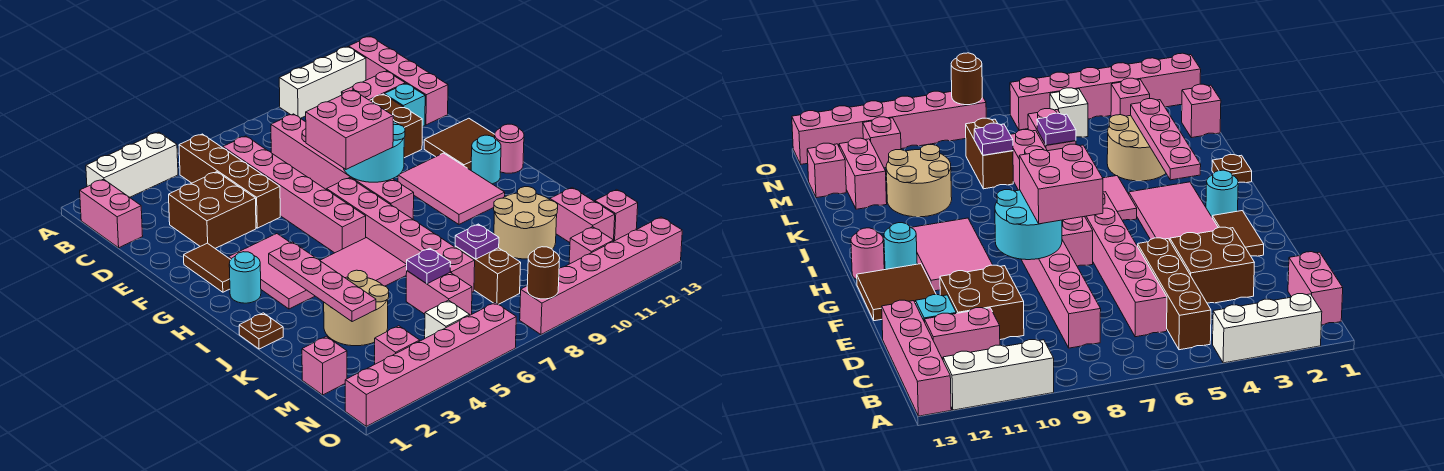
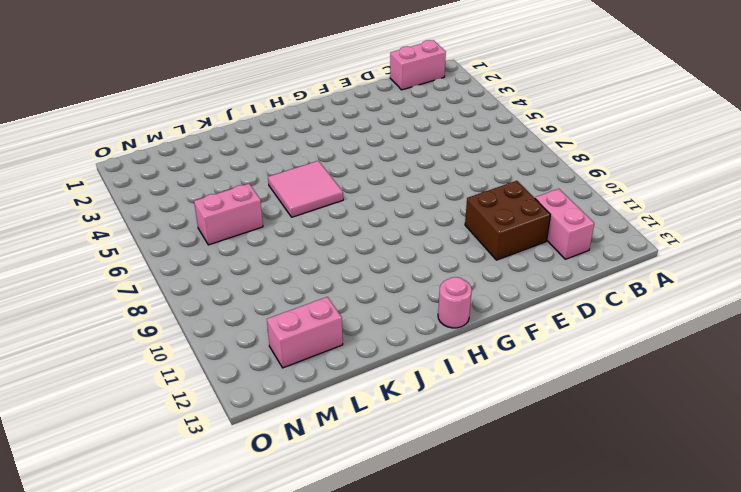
none -> white brick A2:A4 level 1
none -> white brick A10:A12 level 1
none -> pink brick A13:D13 level 1
none -> brown brick B5:E5 level 1

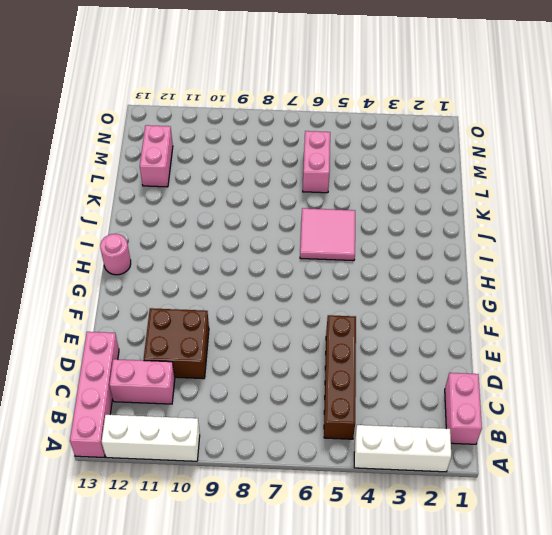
none -> pink brick C6:H6 level 1
none -> pink brick C8:H8 level 1
none -> brown brick D3:E4 level 1
none -> cyan brick D12 level 1

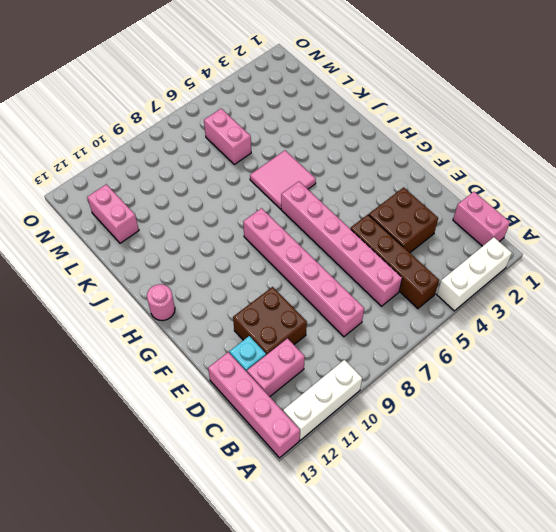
none -> brown tile F2:G2 level 1
none -> brown tile F12:G13 level 1
none -> pink tile G3:I4 level 1
none -> pink brick G7:L7 level 1

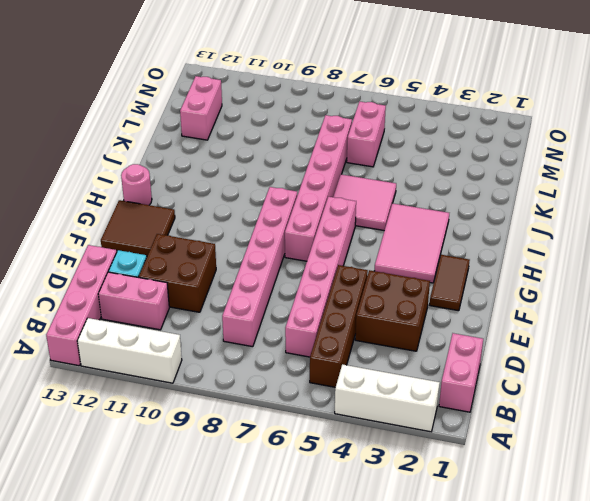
none -> pink tile G10:I11 level 1
none -> cyan round brick H2 level 1
none -> cyan round brick H12 level 1
none -> brown plate J1 level 1

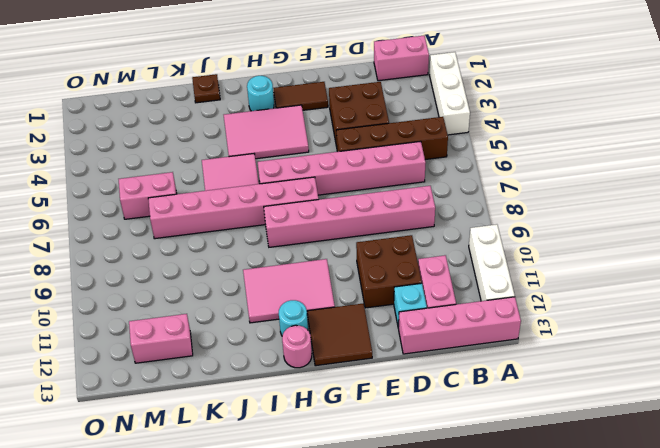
none -> tan round brick K3:L4 level 1
none -> tan round brick K10:L11 level 1
none -> brown brick L8:M8 level 1
none -> pink brick M1 level 1

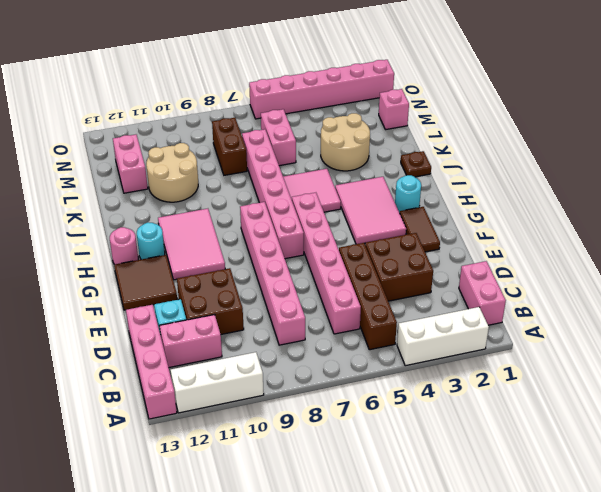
none -> pink brick M13 level 1
none -> pink brick N3 level 1
none -> white brick N5 level 1
none -> pink brick N11 level 1

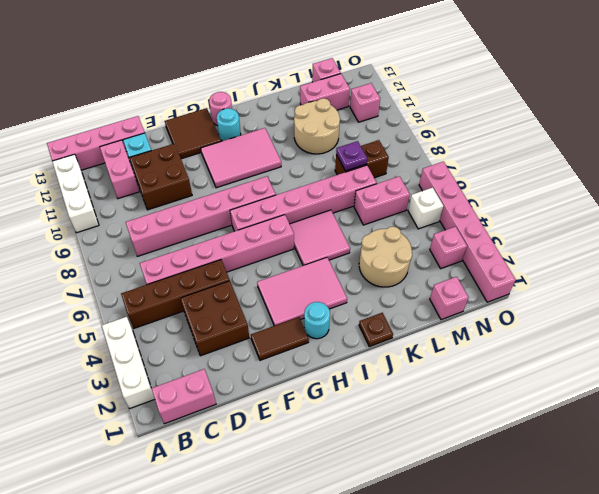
none -> pink brick O8:O13 level 1
none -> cyan round brick F8:G9 level 2
none -> pink plate I3:L3 level 2
none -> purple plate L6 level 2

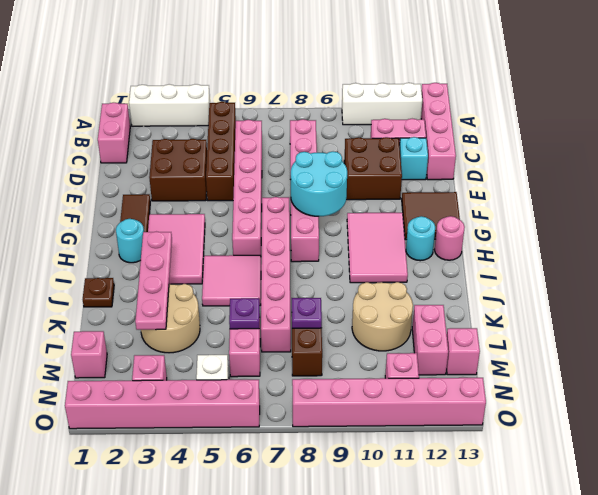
none -> brown round brick O8 level 2
none -> pink brick F7:G8 level 3

